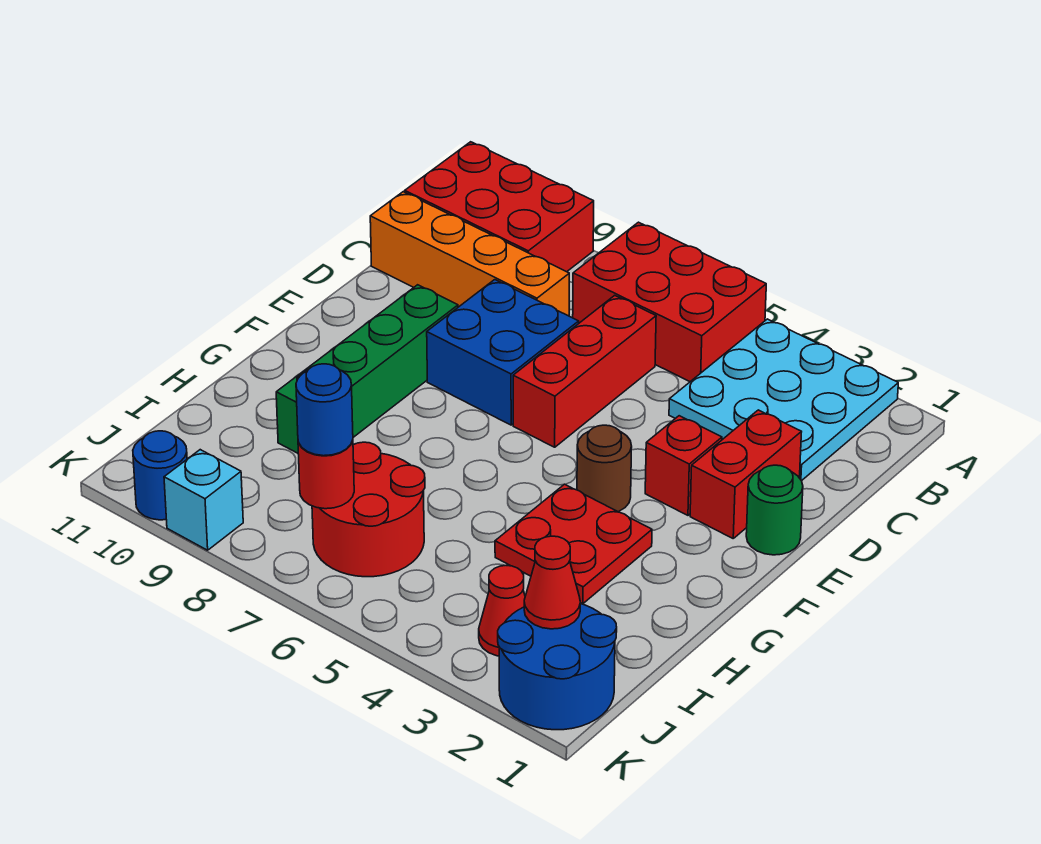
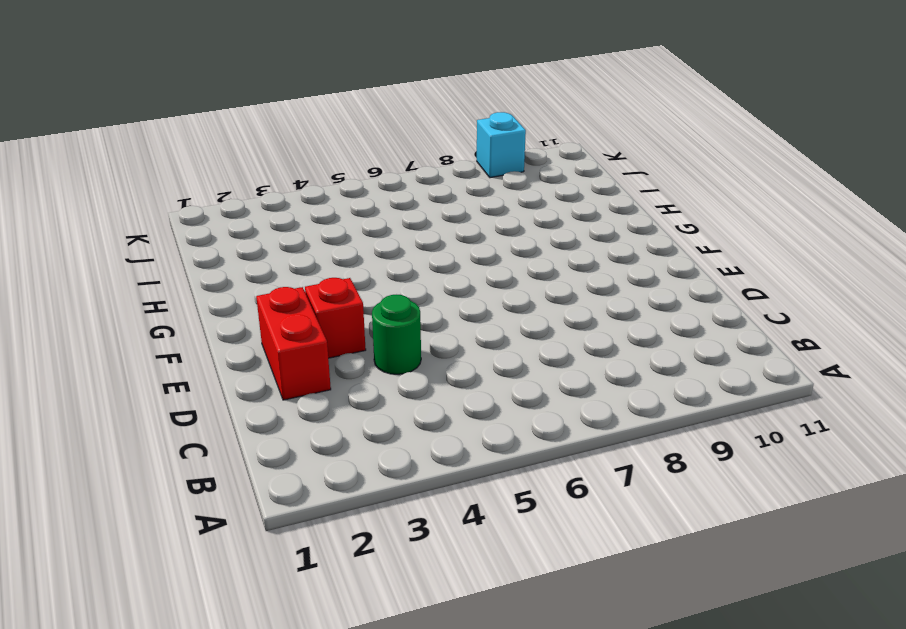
green round brick D4 level 1 -> green round brick E1 level 1
none -> cyan plate A2:C4 level 1
none -> red brick A5:B7 level 1
none -> red brick A9:B11 level 1

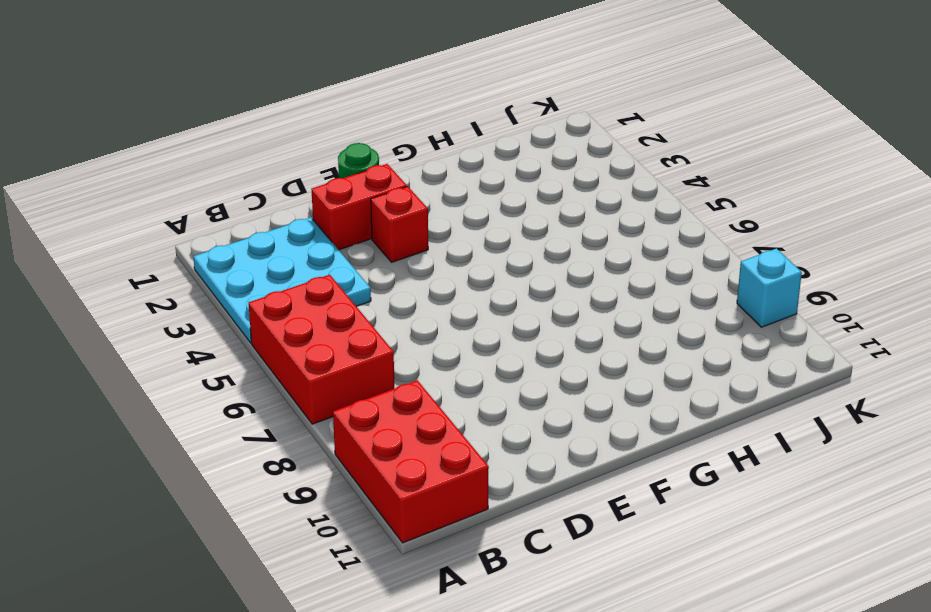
none -> red brick C6:E6 level 1
none -> orange brick C8:C11 level 1
none -> blue brick D7:E8 level 1

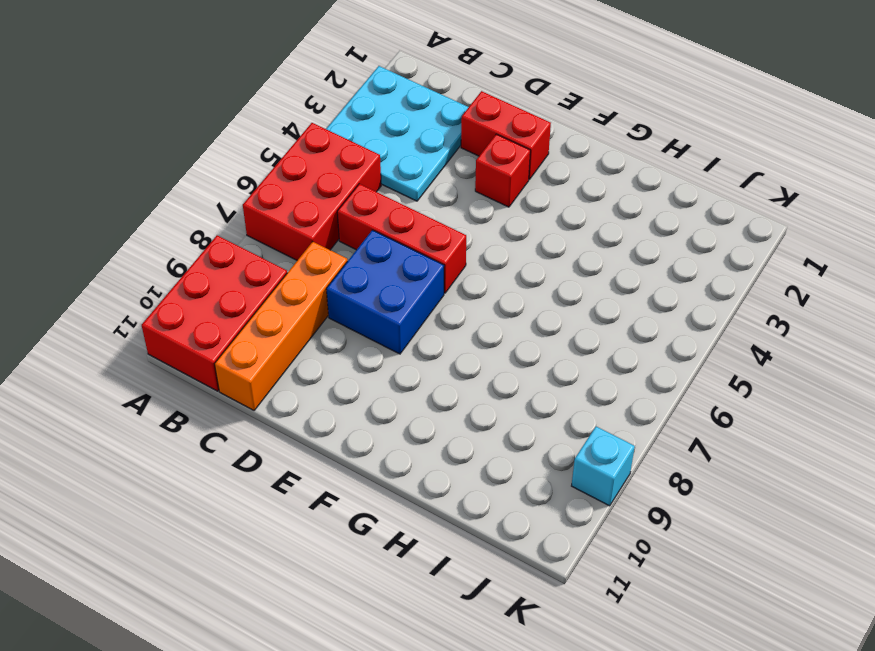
none -> green round brick E1 level 1
none -> green brick E9:H9 level 1
none -> brown round brick F4 level 1

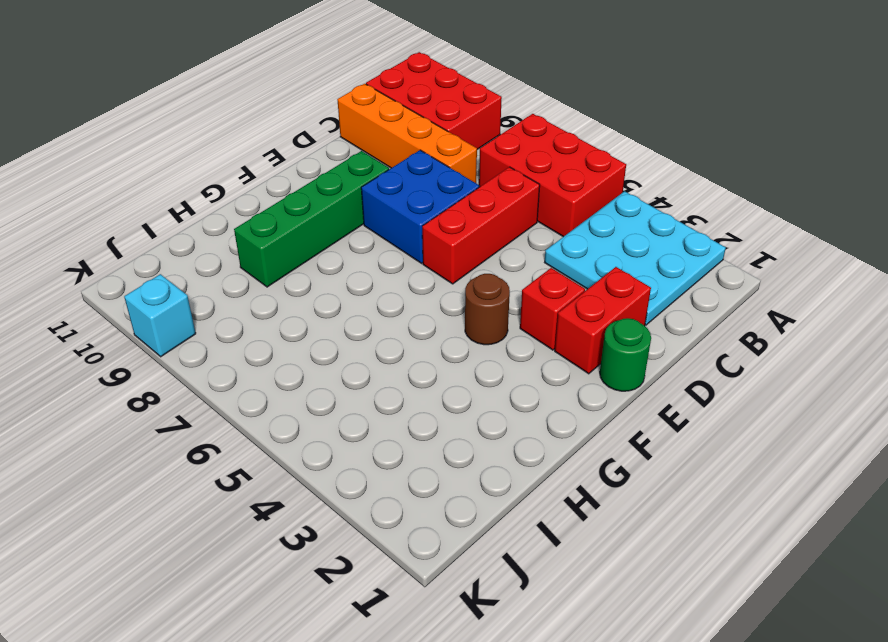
none -> red plate G3:H4 level 1
none -> red round brick I6:J7 level 1
none -> blue round brick J1:K2 level 1

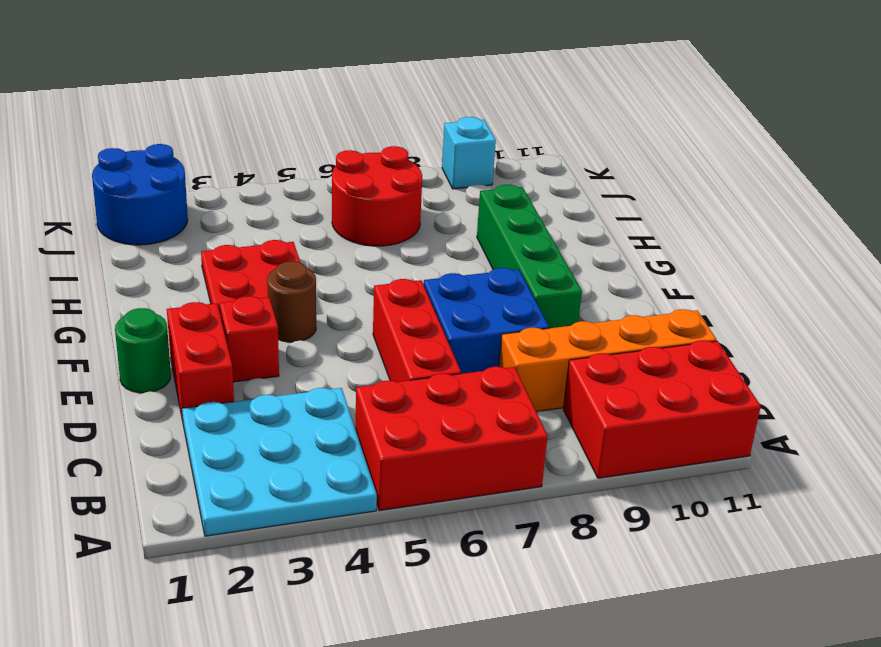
none -> red cone J3 level 1
none -> blue round brick K10 level 1
none -> red cone J2 level 2

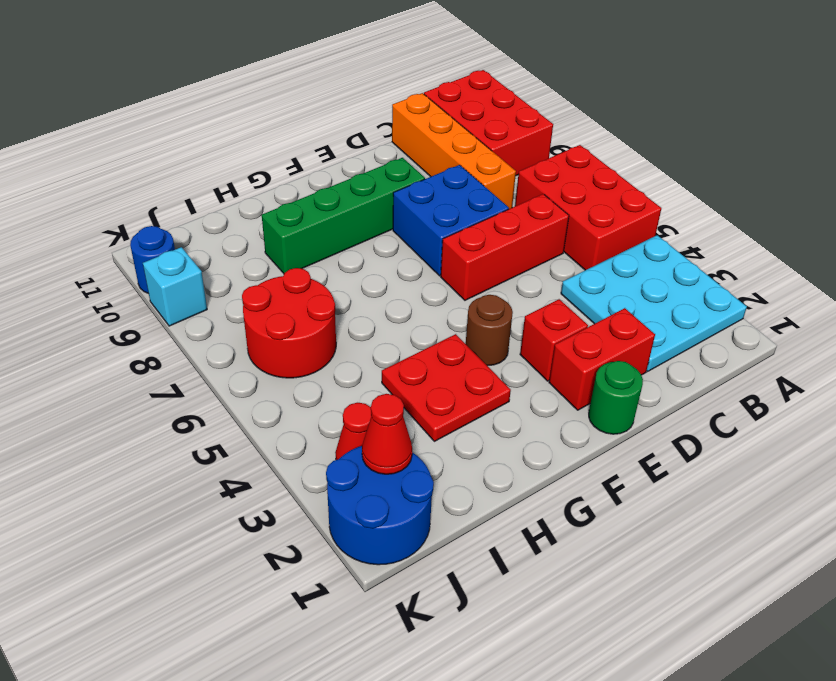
none -> red round brick J7 level 2
none -> blue round brick J7 level 3

